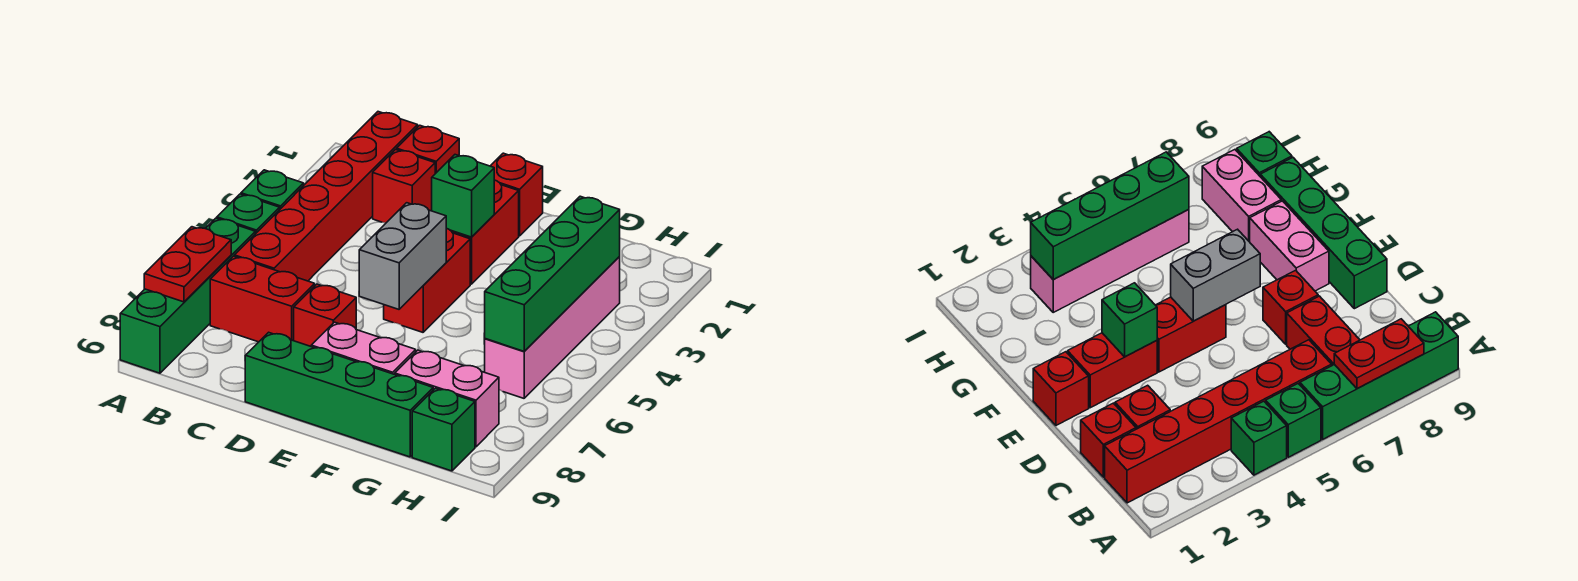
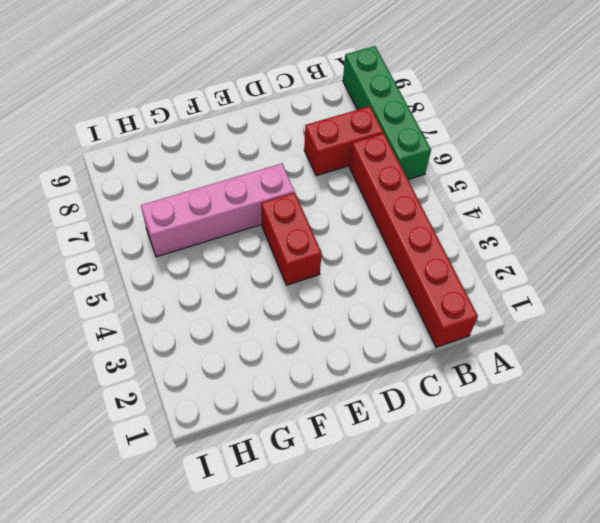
pink brick E6:H6 level 1 -> pink brick H3:H6 level 1
none -> green brick A4 level 1
none -> green brick A5 level 1
none -> red brick C1 level 1

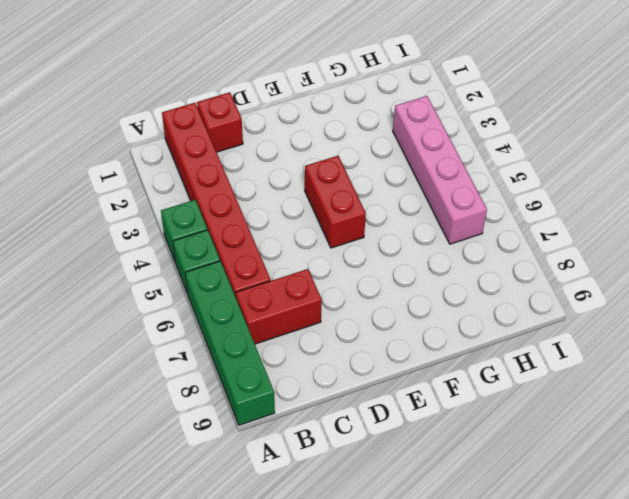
none -> red brick C2 level 1
none -> red brick D7 level 1
none -> green brick D9:G9 level 1

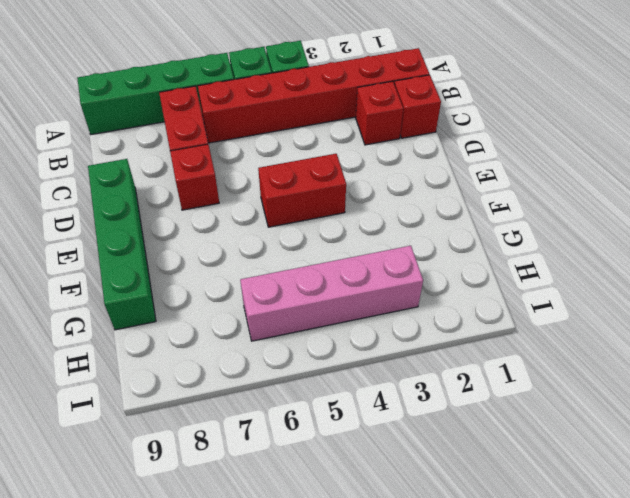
none -> red brick E1 level 1
none -> red brick E2:E3 level 1
none -> pink brick E8:F8 level 1

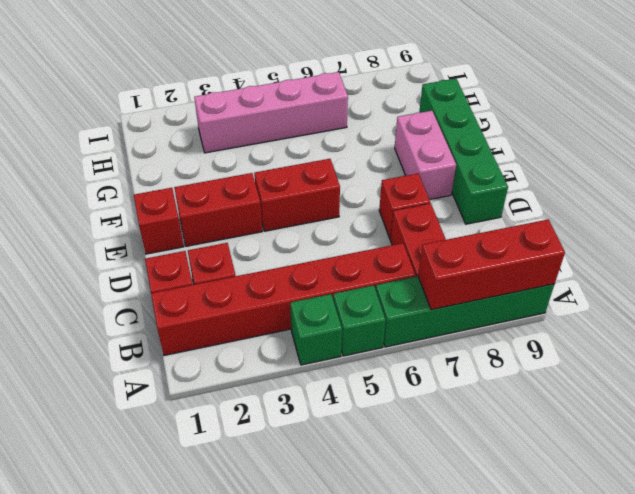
red brick A7:A9 level 2 -> red plate A7:A8 level 2
none -> pink brick G8:H8 level 1
none -> green brick H9 level 1
none -> green brick E3 level 2

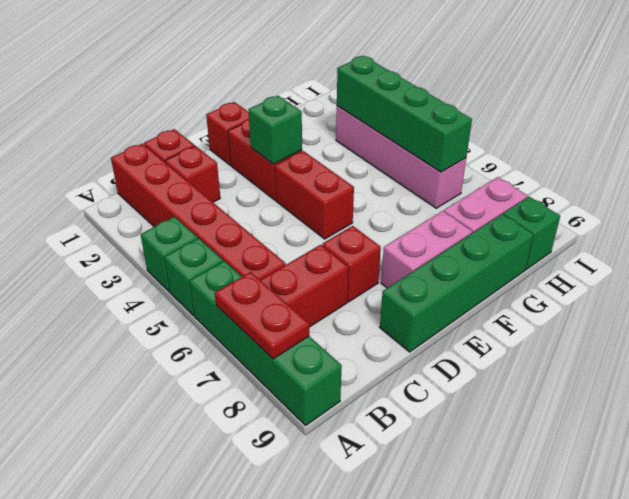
none -> grey brick E5:E6 level 2

